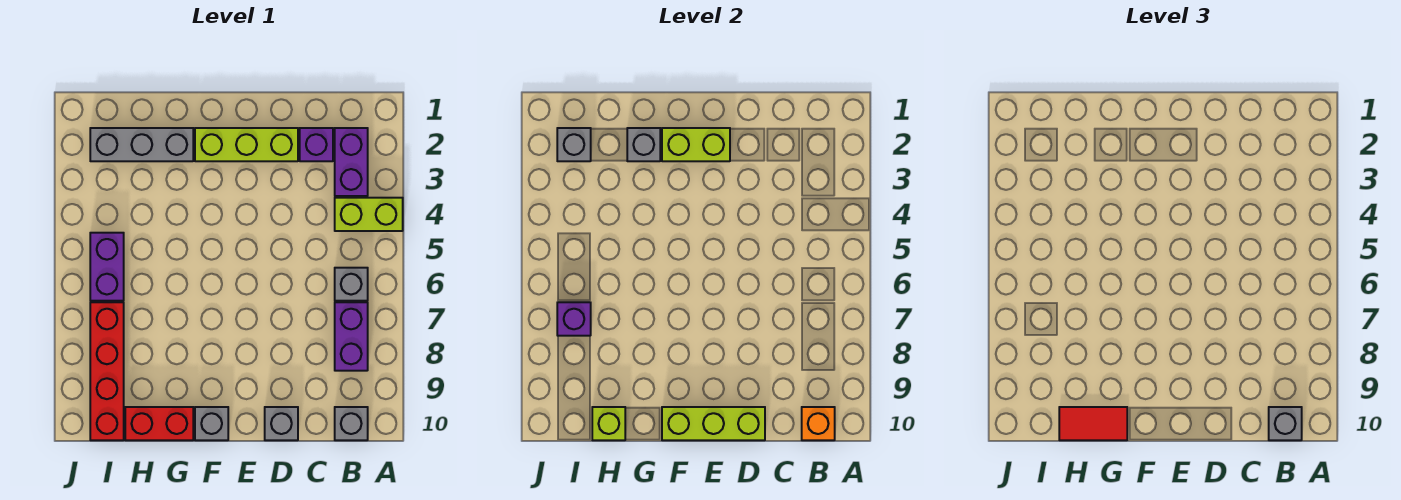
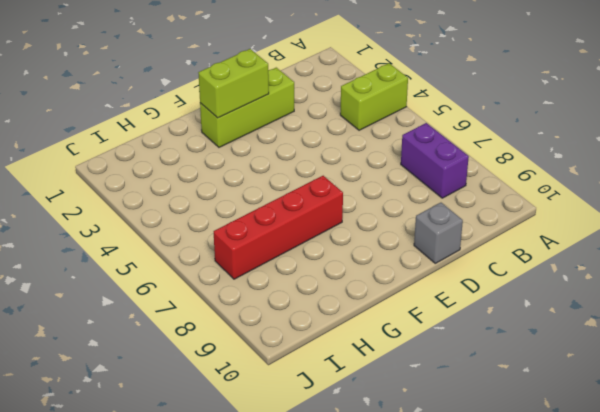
red brick F7:I7 level 1 -> red brick I7:I10 level 1
none -> purple brick B2:B3 level 1
none -> grey brick B6 level 1
none -> grey brick B10 level 1

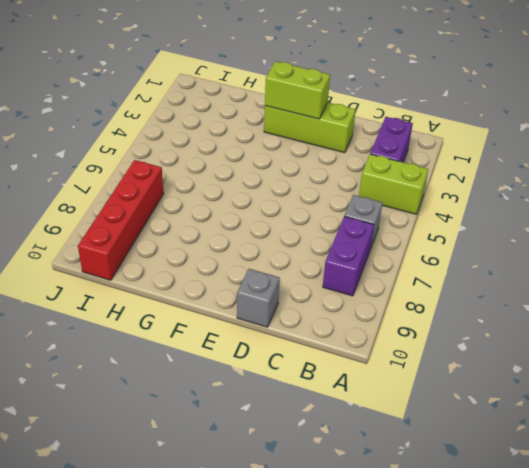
none -> grey brick B10 level 1
none -> purple brick C2 level 1
none -> grey brick F10 level 1

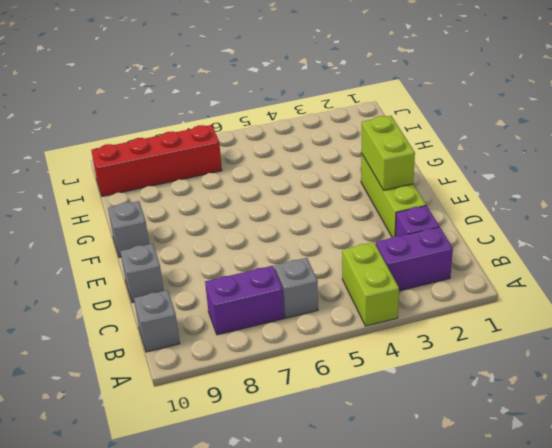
none -> grey brick G2:I2 level 1
none -> red brick G10:H10 level 1
none -> purple brick I5:I6 level 1

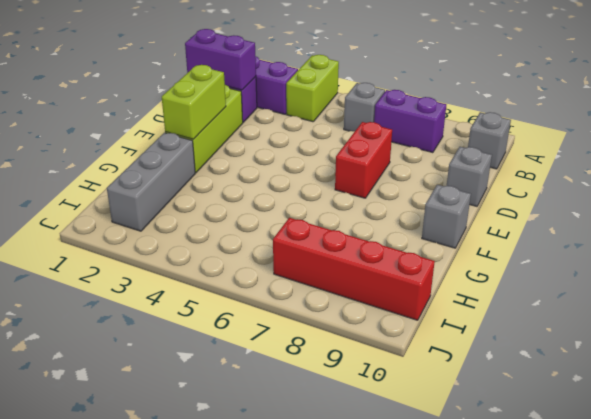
purple brick C1:C2 level 2 -> purple brick I5:I6 level 1
red brick D7:E7 level 1 -> red brick G10:H10 level 1
none -> orange brick B10 level 2
none -> lime brick D10:F10 level 2
none -> grey brick G2 level 2

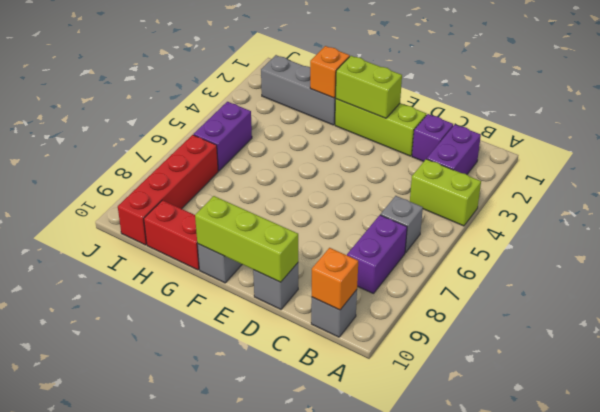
orange brick G2 level 2 -> grey brick G2 level 2
none -> lime brick H10 level 2
none -> grey brick I2 level 2
none -> purple brick I7 level 2

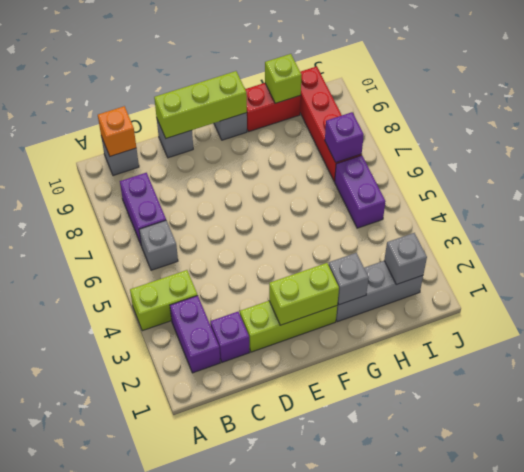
none -> grey brick B10 level 3
none -> red tile G10:H10 level 3

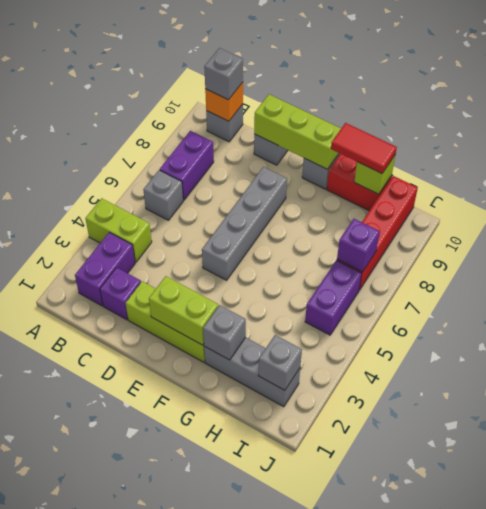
grey brick E5:E8 level 1 -> none

